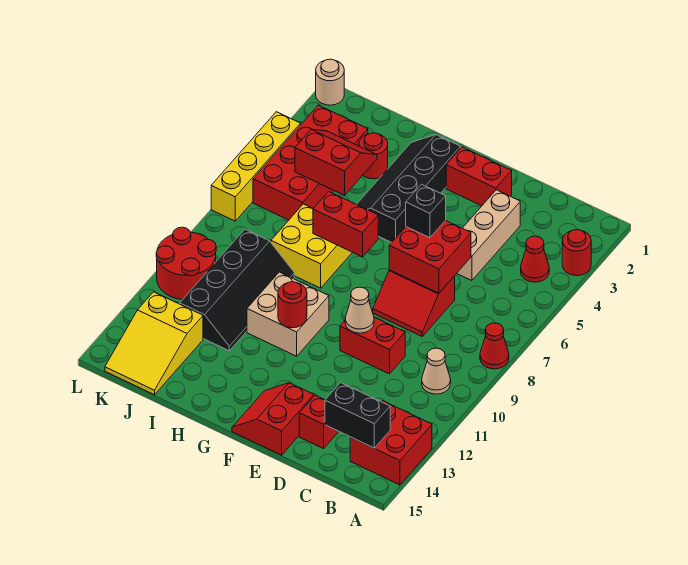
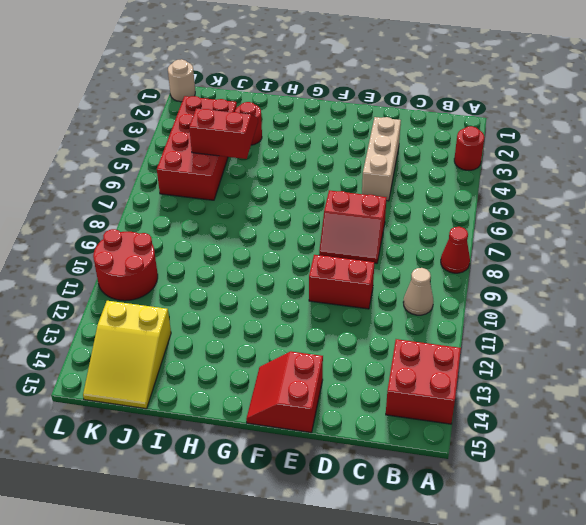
none -> red cone B4 level 1
none -> red brick D14 level 1
none -> red brick E2:F2 level 1

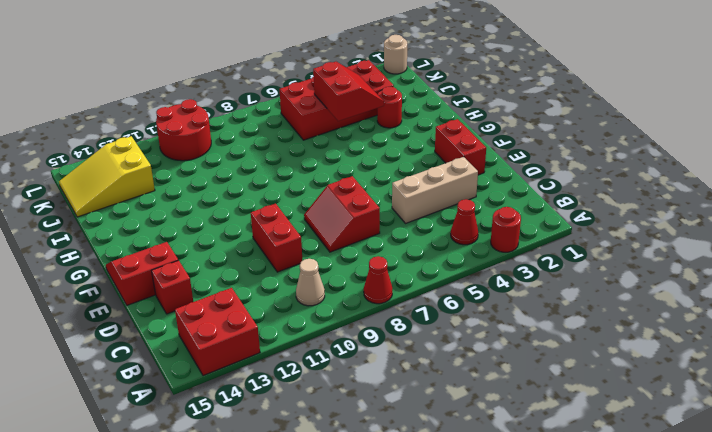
none -> black slope G2:H5 level 1 top G
none -> tan brick G10:H11 level 1
none -> yellow brick H7:I8 level 1

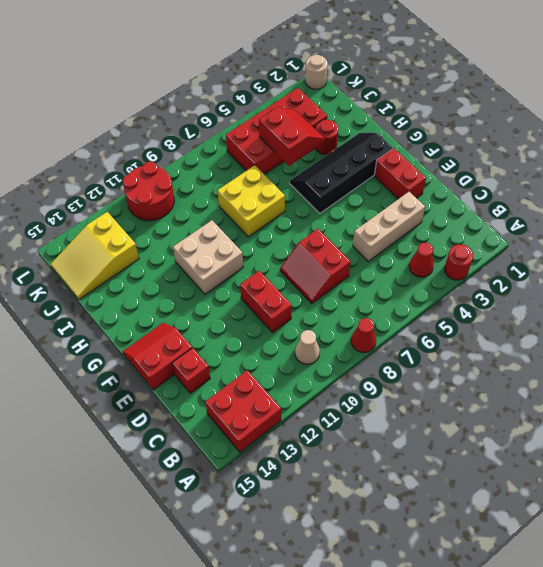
none -> black slope I9:J12 level 1 top J
none -> yellow brick L4:L7 level 1
none -> black brick B14:C14 level 2

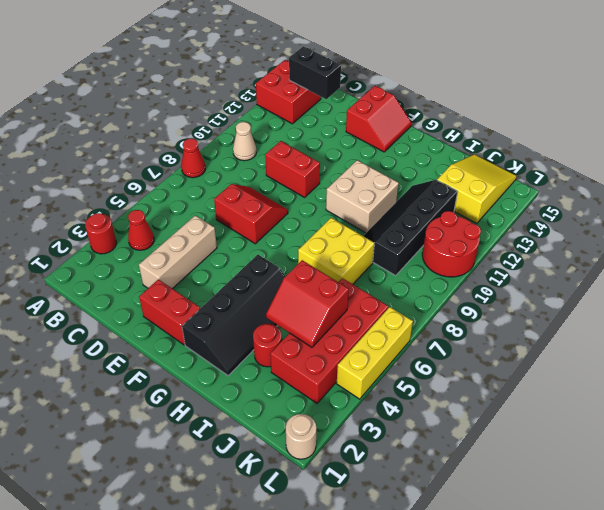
yellow brick L4:L6 level 1 -> yellow brick L4:L7 level 1
none -> red brick D14 level 1
none -> red brick D6:E7 level 2
none -> tan cone E10 level 2

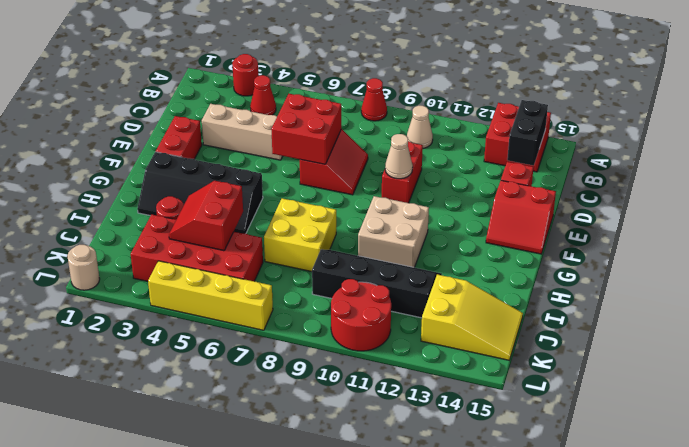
none -> red brick G7:H7 level 2
none -> red round brick G11 level 2
none -> black brick E6 level 3

